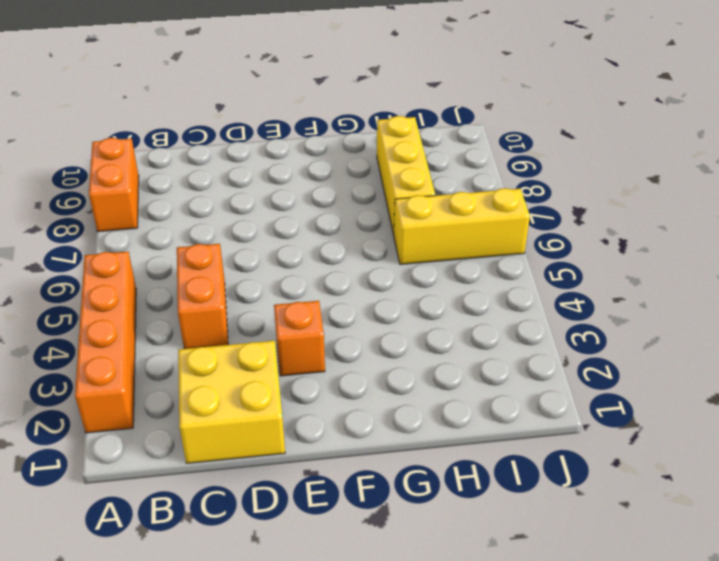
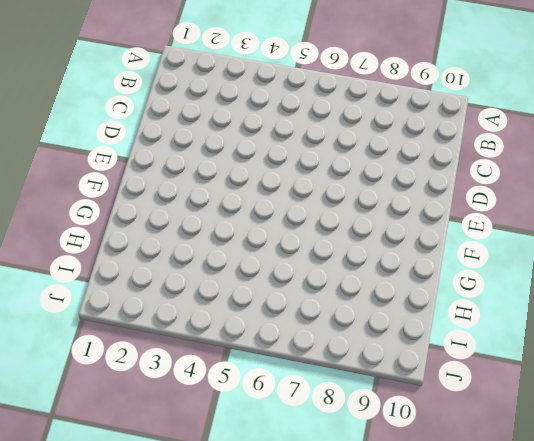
none -> orange brick A2:A5 level 1
none -> orange brick A8:A9 level 1

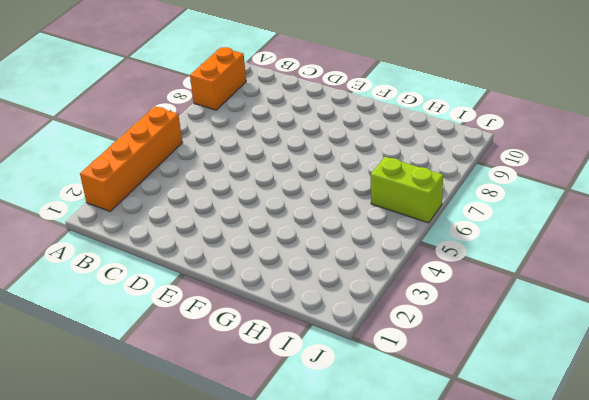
lime brick I6:J6 level 1 -> yellow brick H6:J6 level 1
none -> yellow brick C1:D2 level 1
none -> orange brick C4:C5 level 1

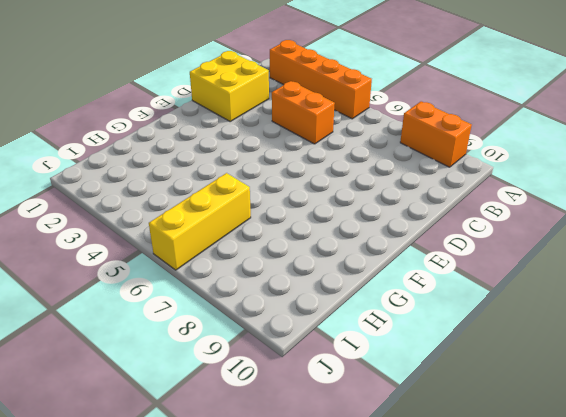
none -> orange brick E3 level 1
none -> yellow brick H7:H9 level 1

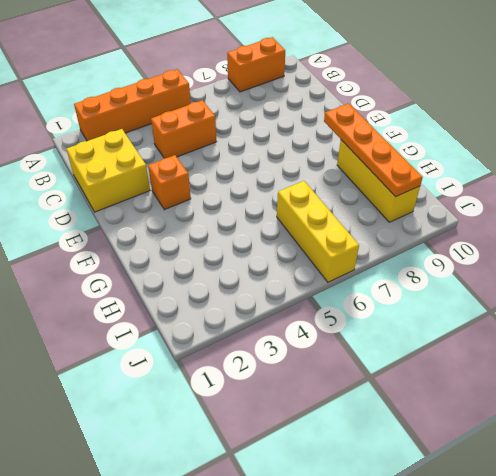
orange plate F9:I9 level 2 -> none
yellow brick G9:I9 level 1 -> yellow brick H7:H9 level 1

